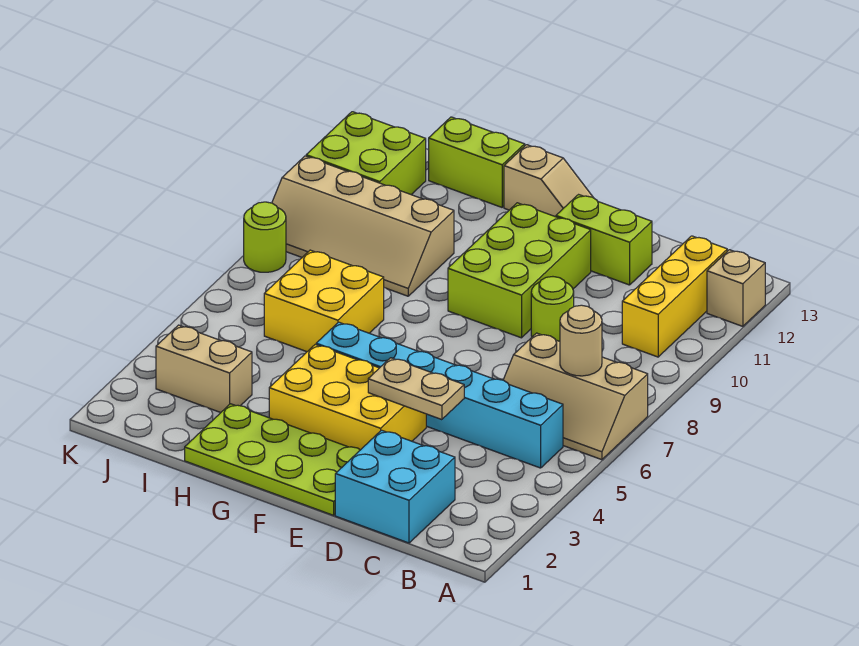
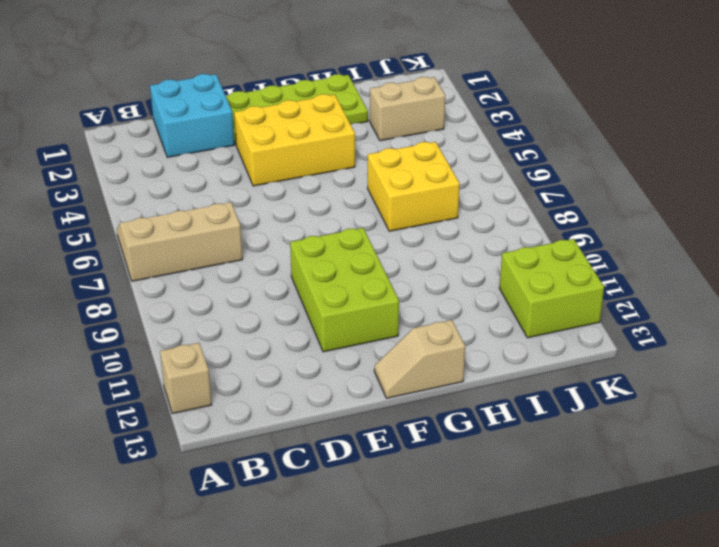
none -> cyan brick B5:G5 level 1
none -> yellow brick B10:B12 level 1
none -> lime round brick D9 level 1

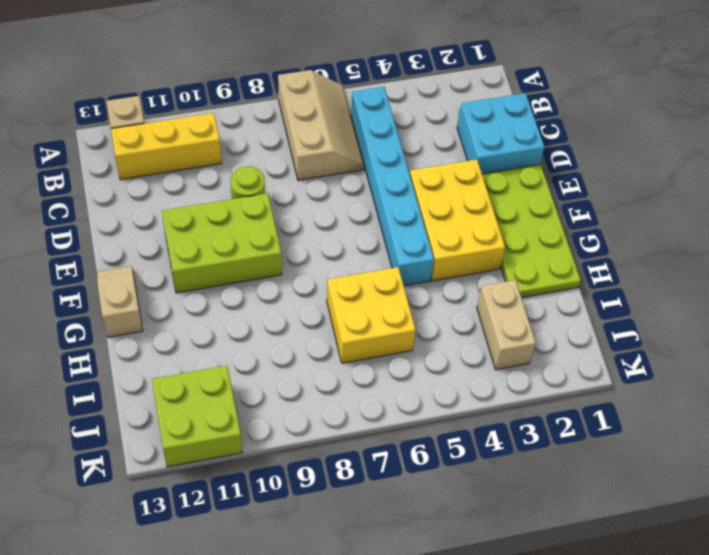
none -> lime brick D12:E12 level 1
none -> tan slope H9:K10 level 1 top 10
none -> lime brick H13:I13 level 1

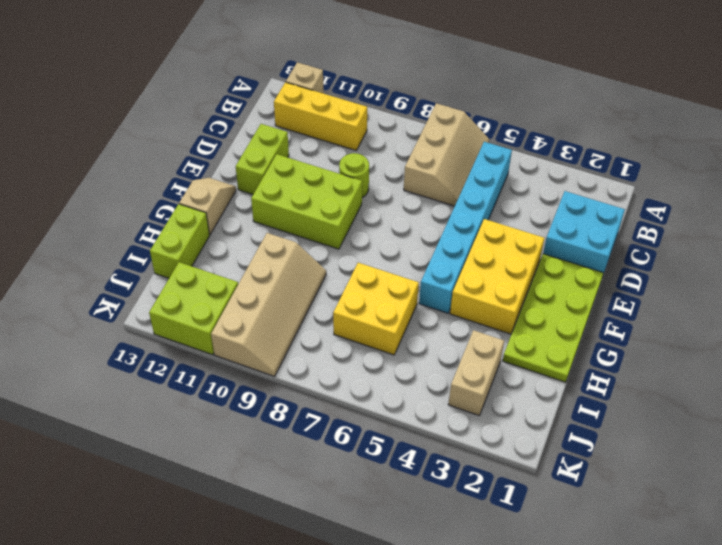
none -> lime round brick K8 level 1
none -> tan round brick B7 level 2
none -> tan plate D4:E4 level 2

